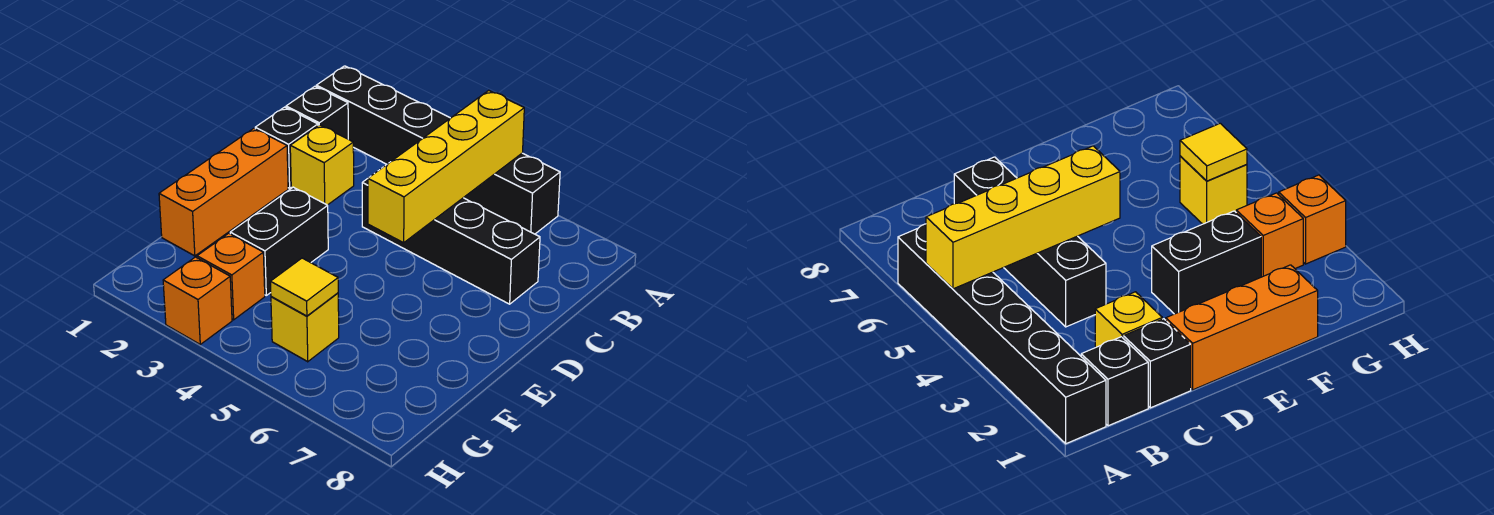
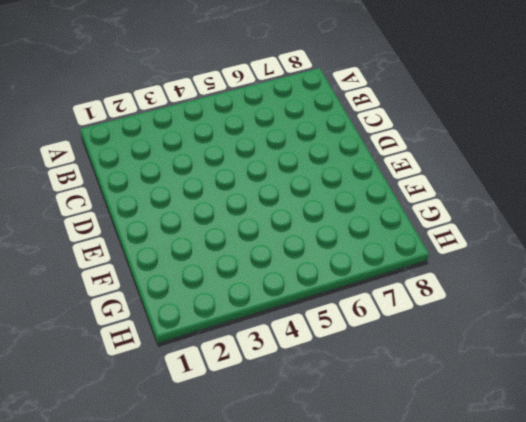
none -> black brick A1:A6 level 1
none -> black brick B1 level 1
none -> black brick C1 level 1

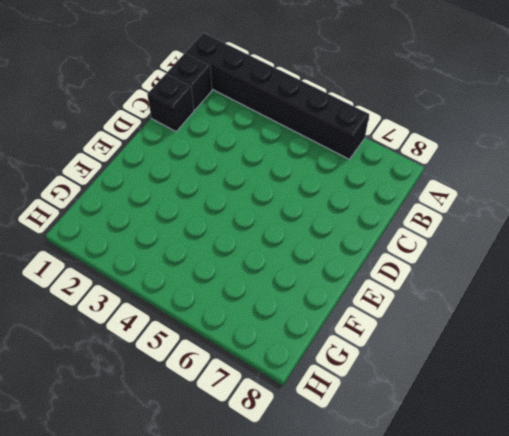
none -> yellow brick C2 level 1
none -> black brick C4:C7 level 1
none -> orange brick D1:F1 level 1

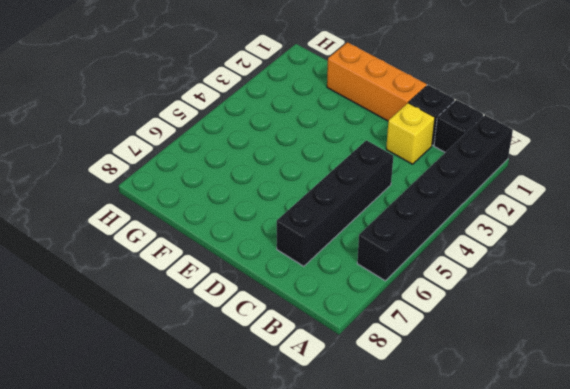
none -> black brick E3:F3 level 1
none -> orange brick G3 level 1
none -> yellow brick G5 level 1

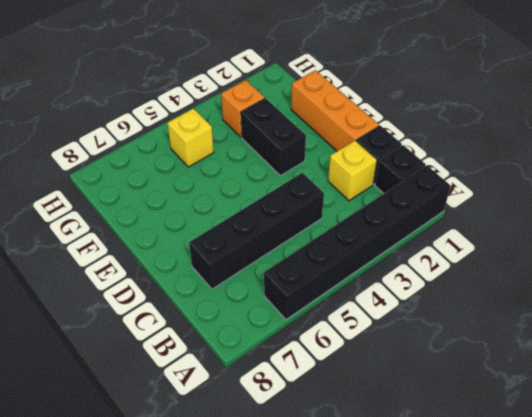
none -> orange brick H3 level 1
none -> yellow brick A5:D5 level 2
none -> yellow tile G5 level 2

